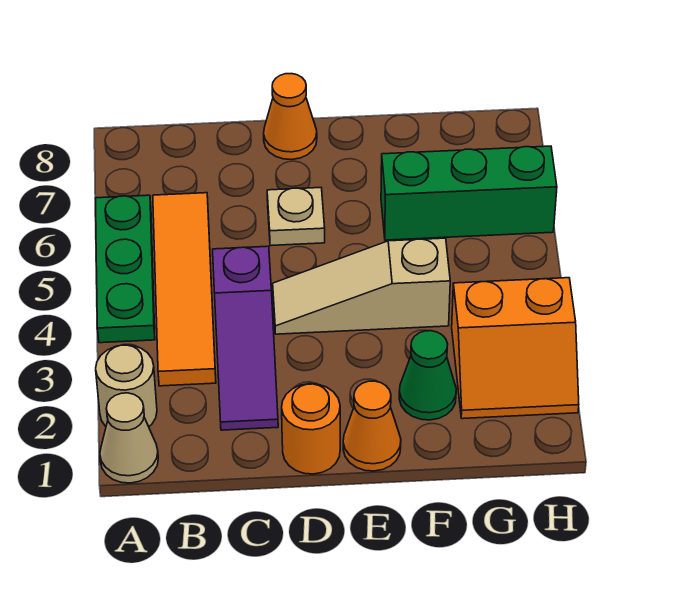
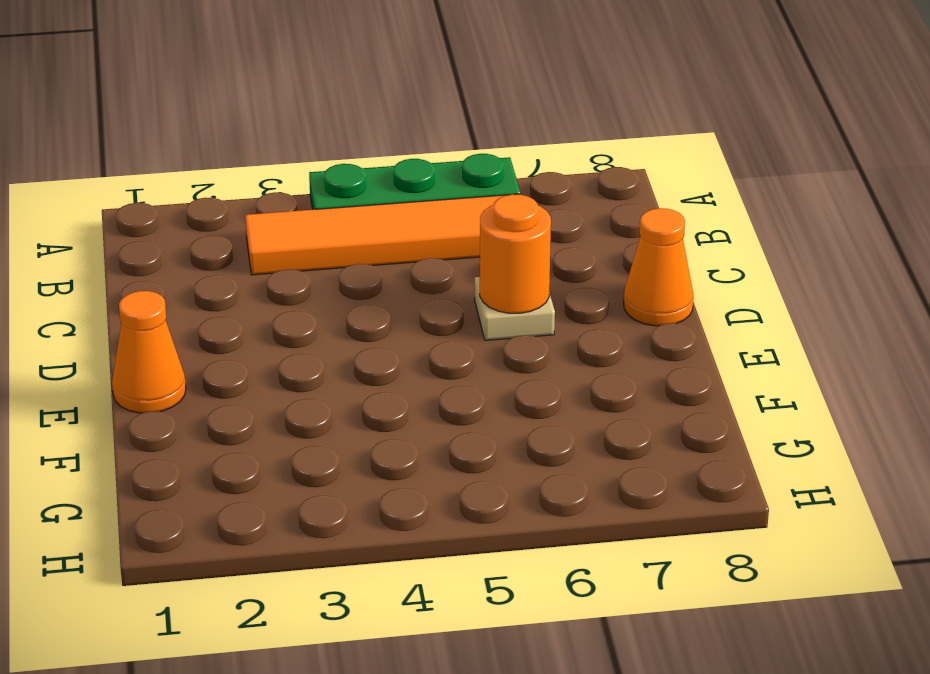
orange round brick D6 level 2 -> orange round brick D1 level 1
none -> tan cone A1 level 1
none -> tan round brick A2 level 1
none -> purple slope C2:C4 level 1 top 4

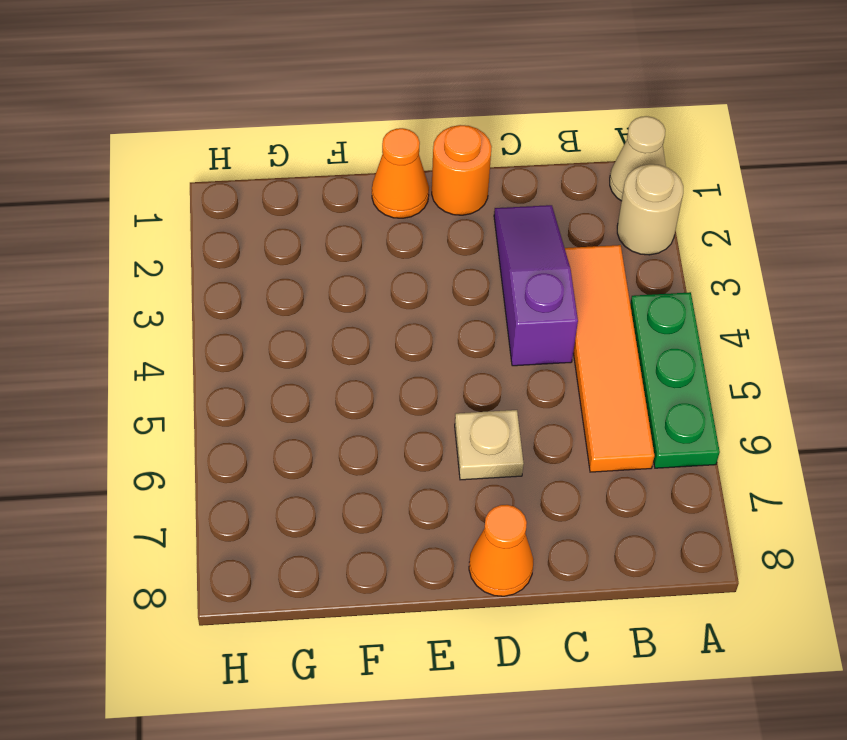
none -> tan slope D4:F4 level 1 top F
none -> green cone F2 level 1
none -> green brick F6:H6 level 1

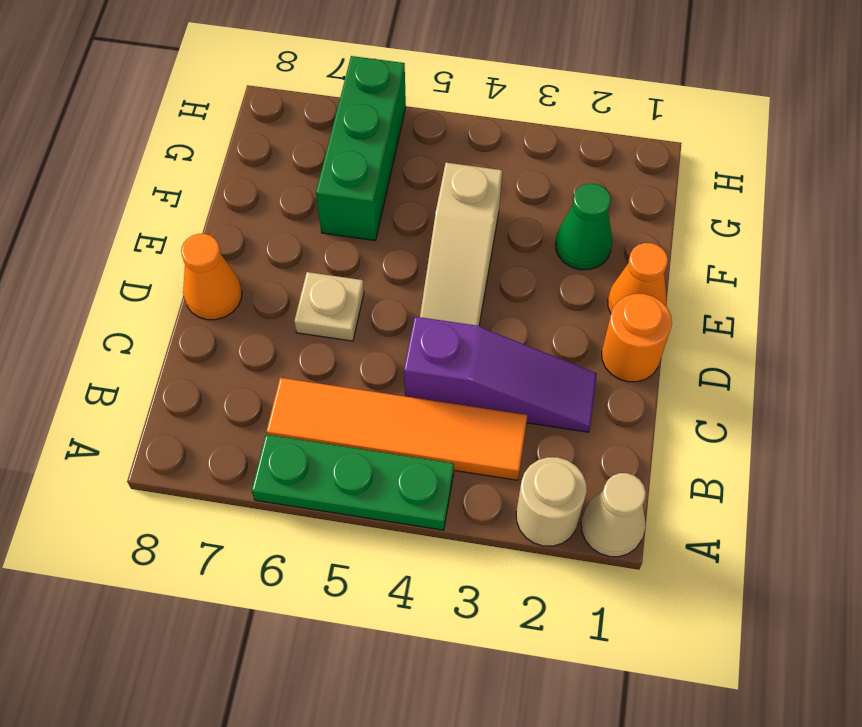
none -> orange slope G2:H3 level 1 top 3

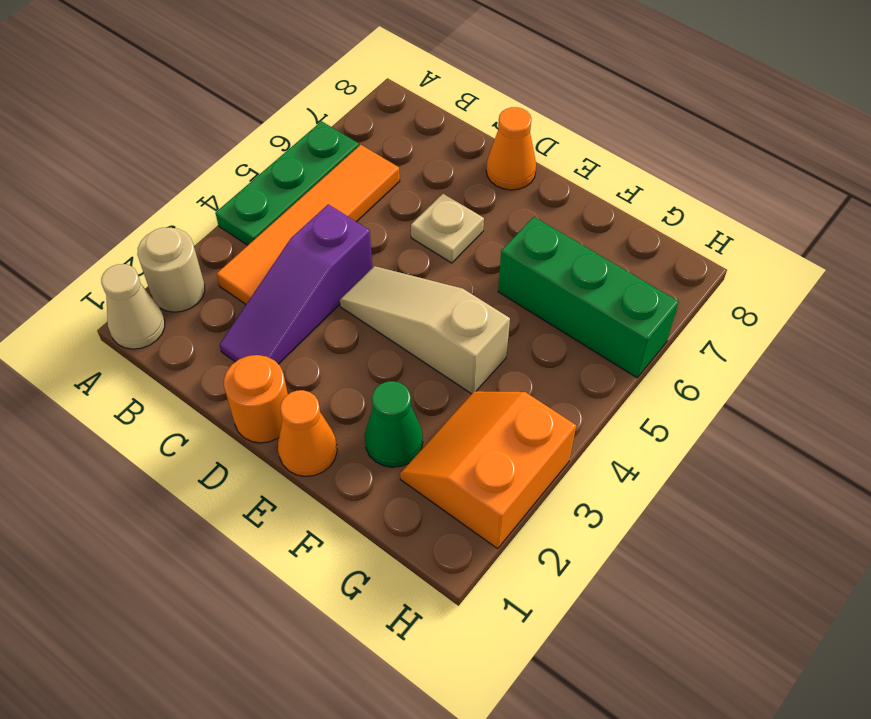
orange slope G2:H3 level 1 top H -> orange slope G2:H3 level 1 top 3

